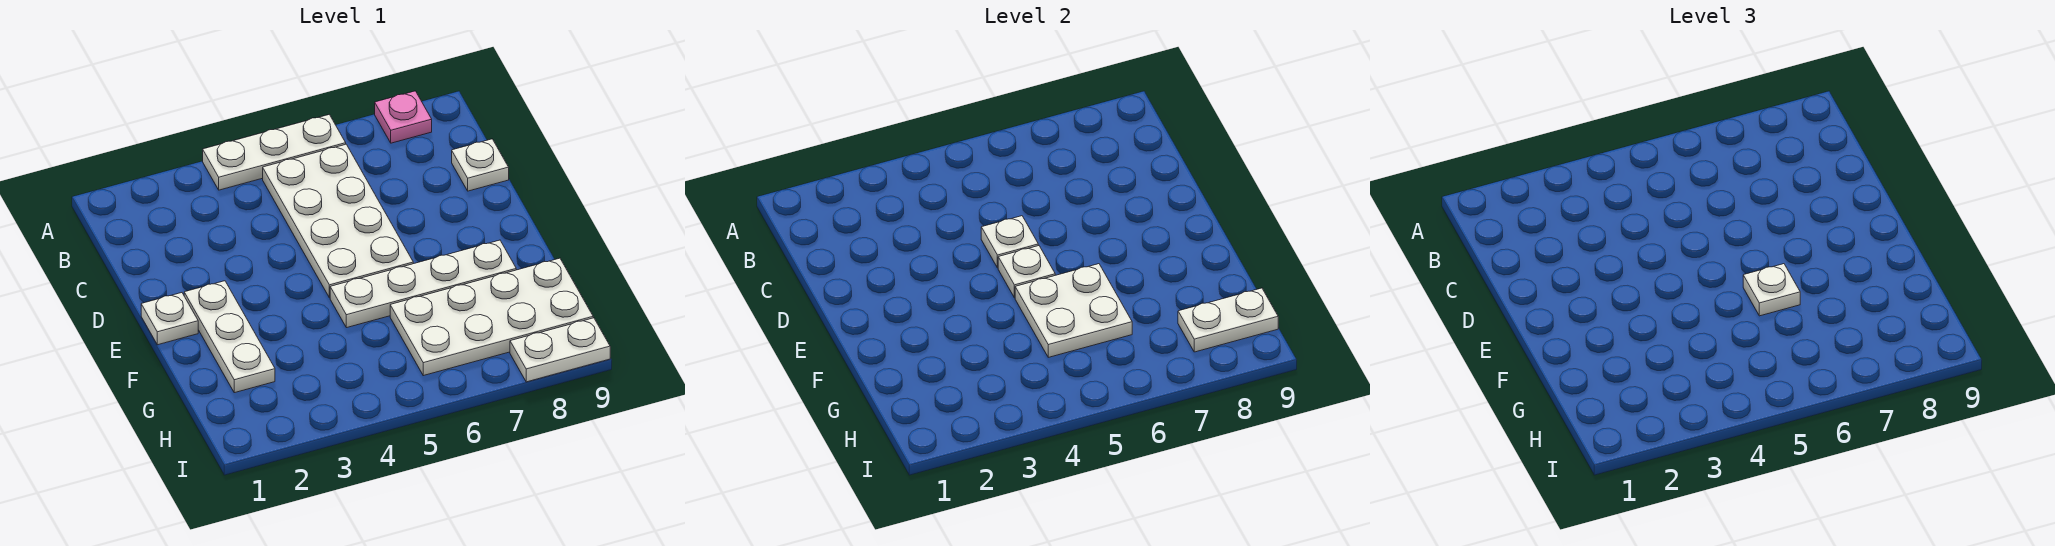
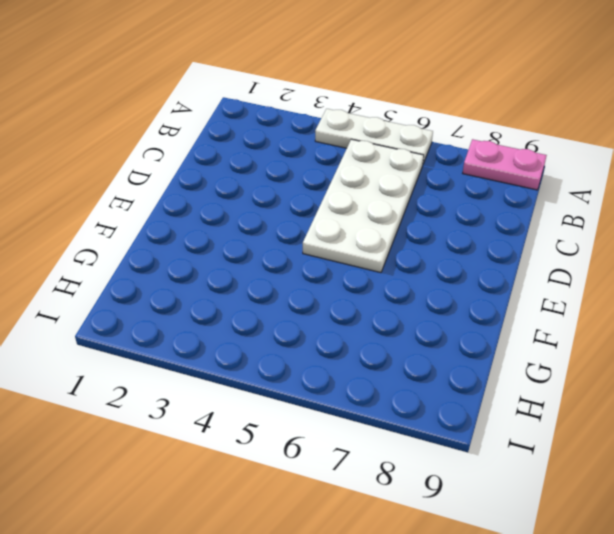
pink plate A8:A9 level 1 -> pink plate A8 level 1
none -> white plate C9 level 1
none -> white plate E1 level 1
none -> white plate E2:G2 level 1

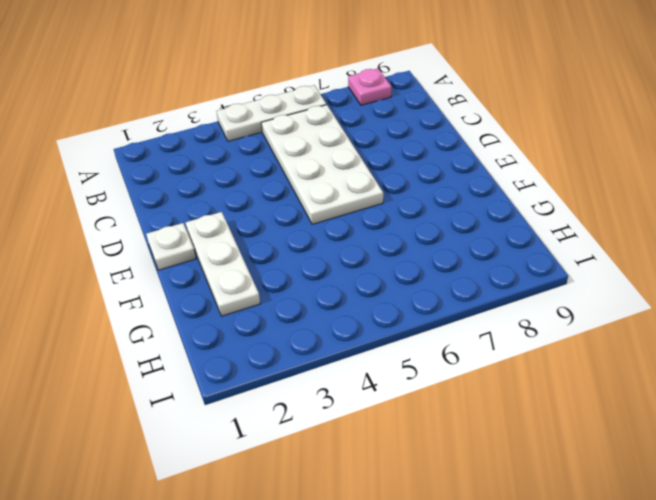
none -> white plate C9 level 1
none -> white plate F5:F8 level 1
none -> white plate G6:H9 level 1

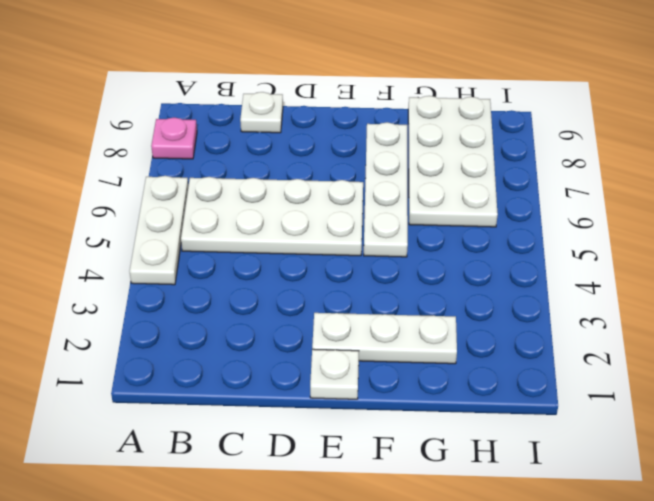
none -> white plate I8:I9 level 1
none -> white plate D5 level 2
none -> white plate E5 level 2

